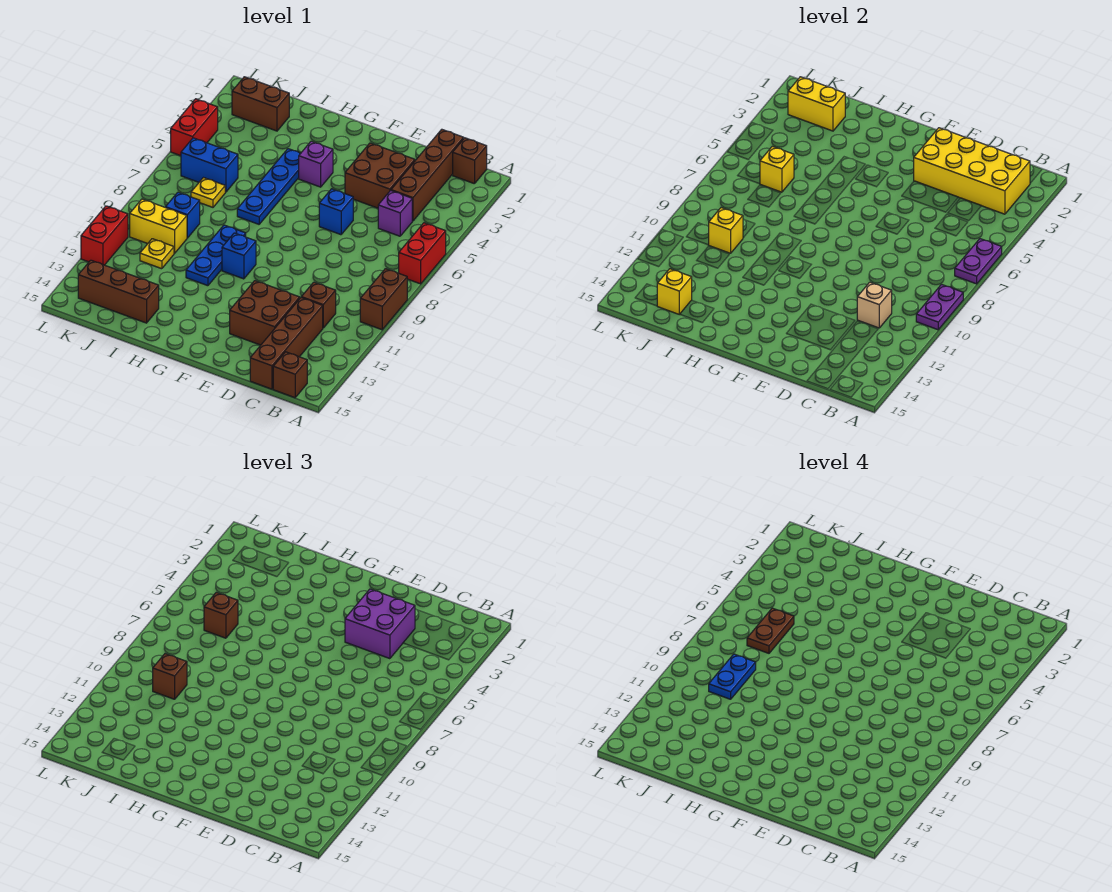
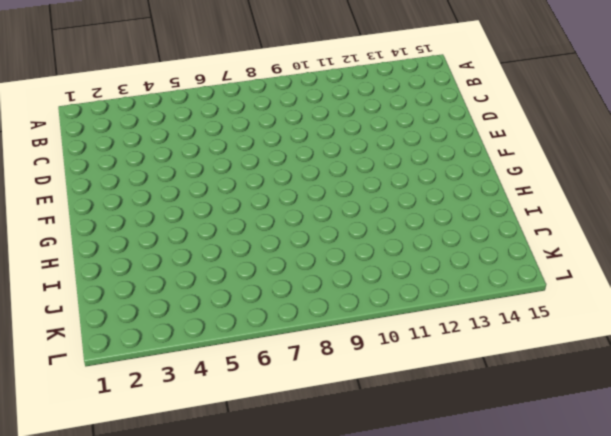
none -> red brick A6:A7 level 1
none -> brown brick A9:A10 level 1
none -> brown brick B1 level 1
none -> brown brick B15 level 1

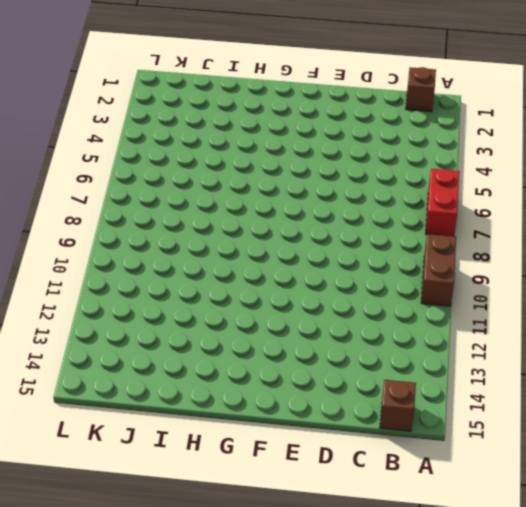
none -> brown brick C1:C4 level 1
none -> purple brick C5 level 1
none -> brown brick C11 level 1
none -> brown brick C12:C15 level 1

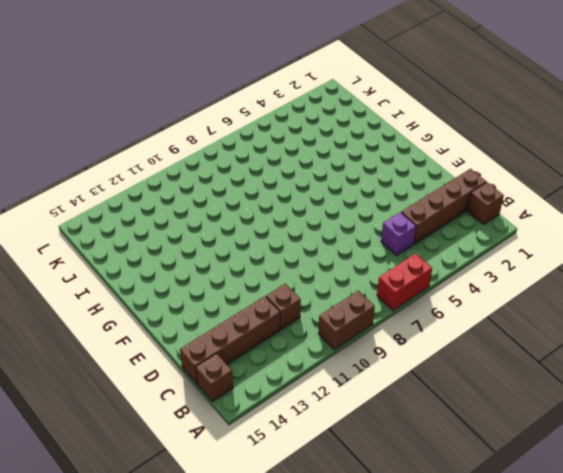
none -> brown brick D3:E4 level 1
none -> brown brick D12:E13 level 1
none -> blue brick E6 level 1
none -> purple brick G4 level 1

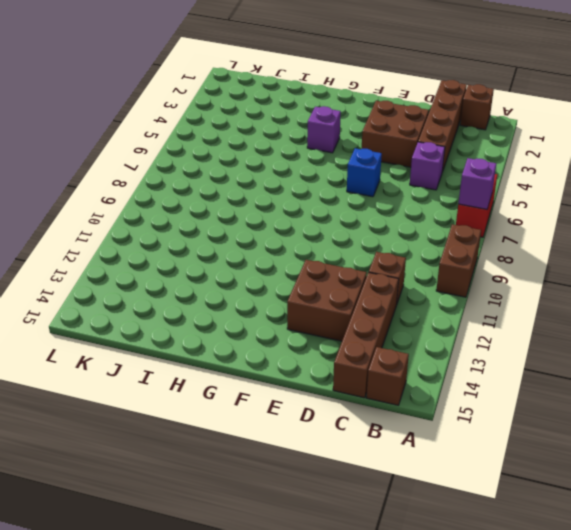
purple brick A7 level 2 -> purple plate A6:A7 level 2
none -> blue brick G10 level 1
none -> blue plate H4:H7 level 1
none -> blue plate H9:H11 level 1
none -> brown brick I14:K14 level 1

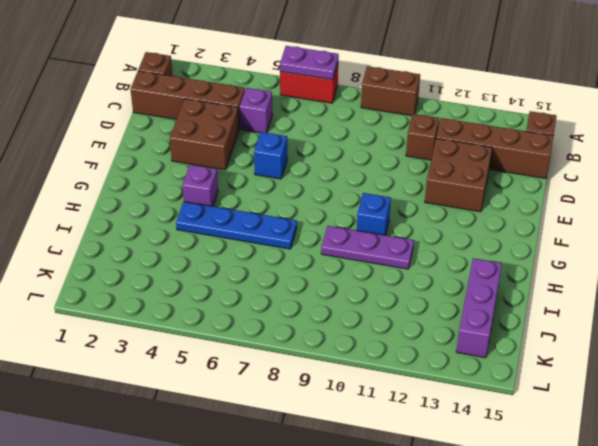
purple plate H9:H11 level 1 -> blue plate H9:H11 level 1
purple brick I14:K14 level 1 -> brown brick I14:K14 level 1
none -> brown brick J2:K2 level 1
none -> blue brick J6:K6 level 1
none -> yellow plate J7 level 1
none -> blue brick J9 level 1

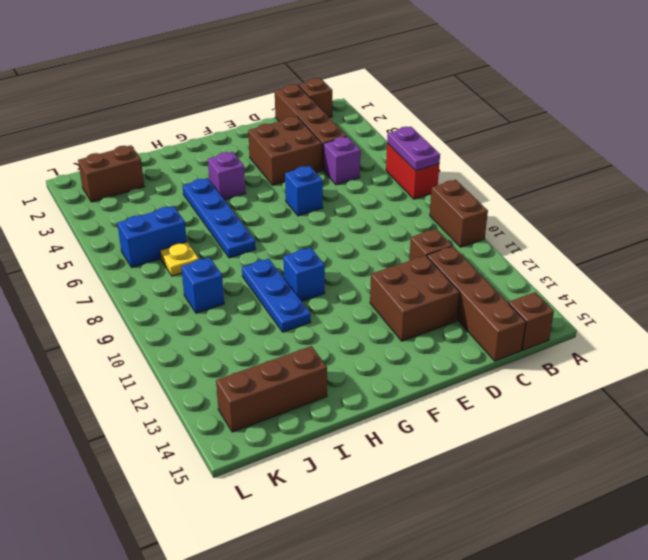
none -> yellow brick J10:K10 level 1
none -> yellow plate J11 level 1
none -> red brick L4:L5 level 1
none -> red brick L11:L12 level 1

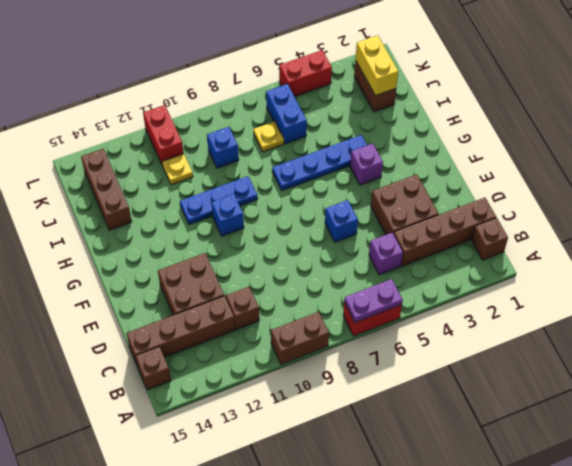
red brick K11:L11 level 1 -> red brick L11:L12 level 1
none -> yellow brick J10:K10 level 1
none -> purple plate A9:A10 level 2
none -> yellow brick B2:E3 level 2
none -> tan brick C11 level 2

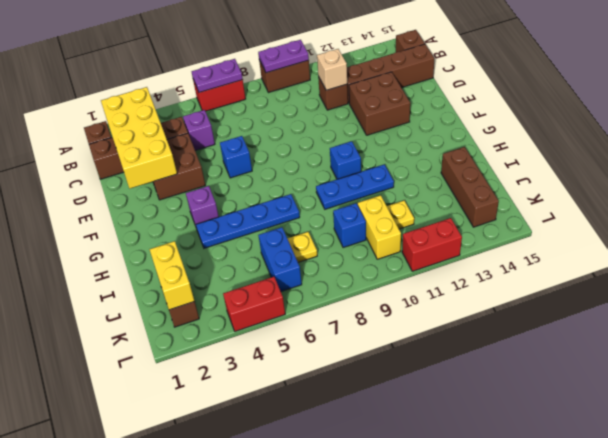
none -> yellow brick J6 level 2
none -> yellow brick J10 level 2
none -> yellow brick J14 level 2
none -> purple brick D3:E4 level 3

